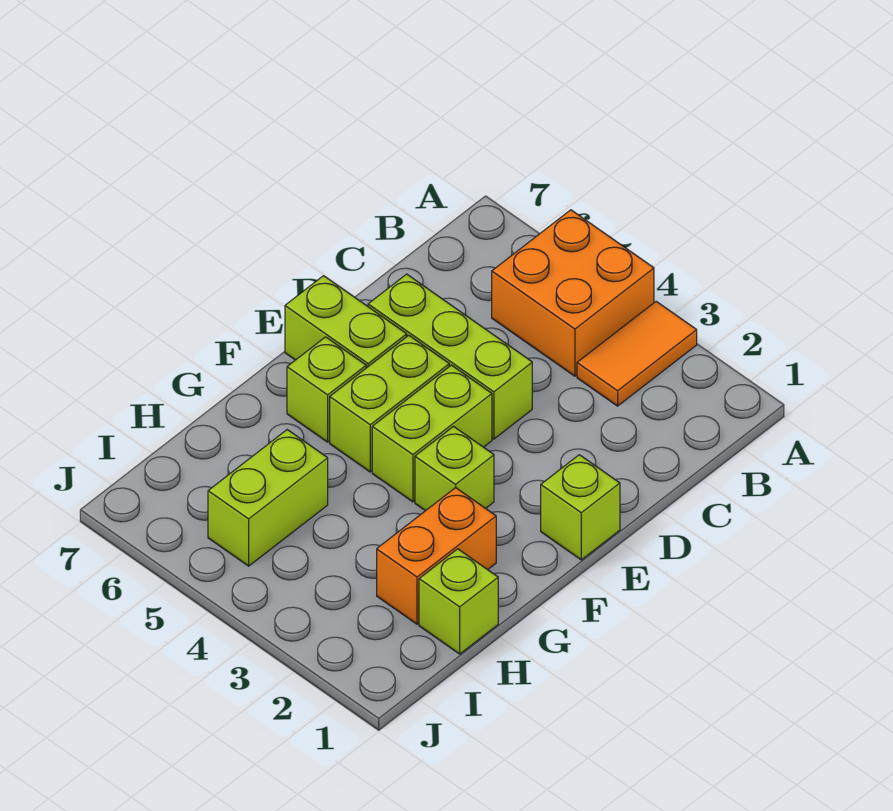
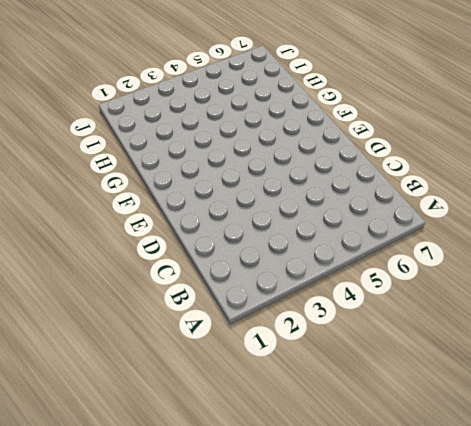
none -> orange tile A3:B3 level 1
none -> orange brick A4:B5 level 1
none -> lime brick D4:D6 level 1

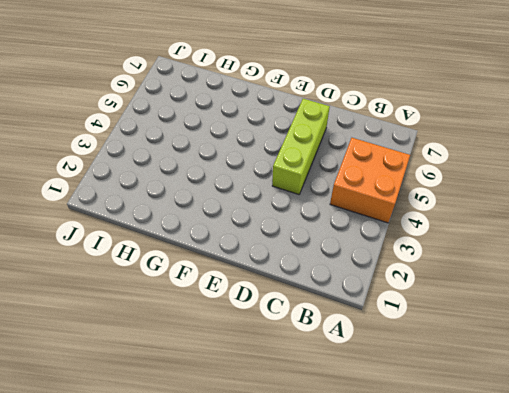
none -> orange tile A3:B3 level 1
none -> lime brick E1 level 1
none -> lime brick E4:F4 level 1

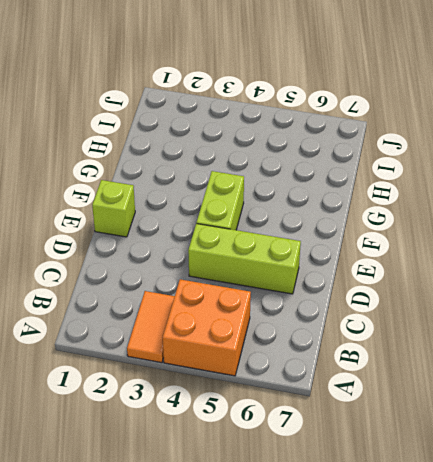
none -> lime brick E5:F5 level 1
none -> lime brick E6:E7 level 1
none -> lime brick F3 level 1

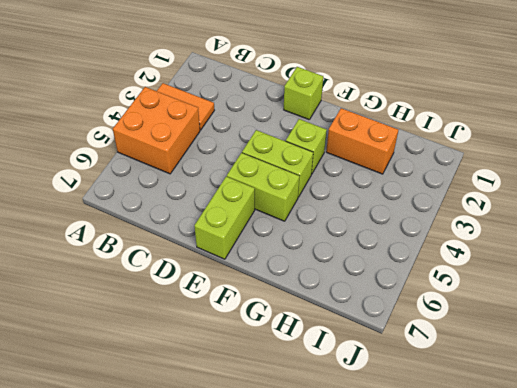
none -> lime brick D4:D6 level 1
none -> lime brick F6 level 1
none -> lime brick H1 level 1

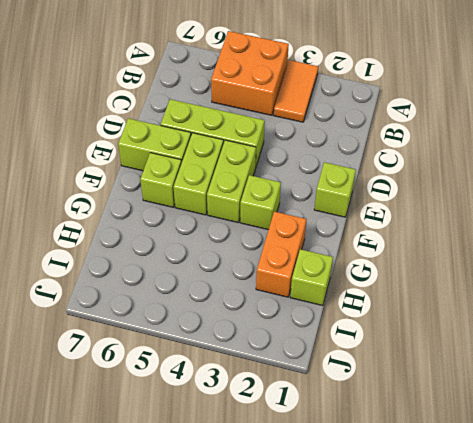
none -> lime brick H5:I5 level 1

